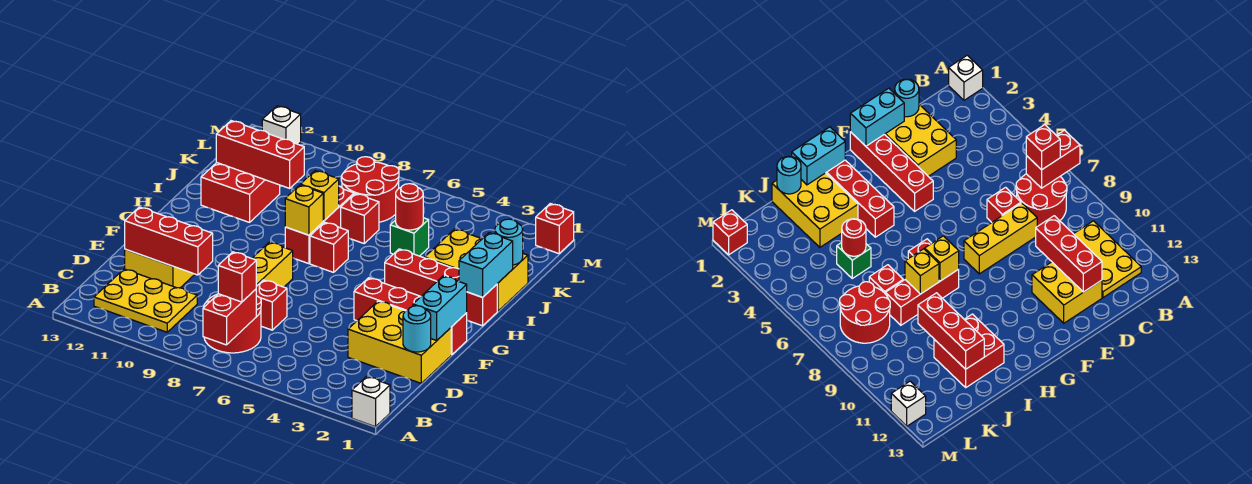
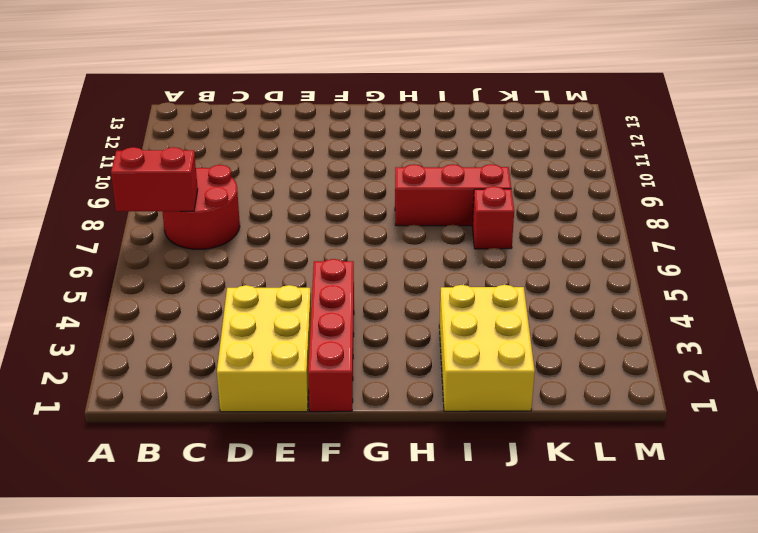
none -> white brick A1 level 1
none -> yellow plate B10:C12 level 1
none -> red brick D7 level 1

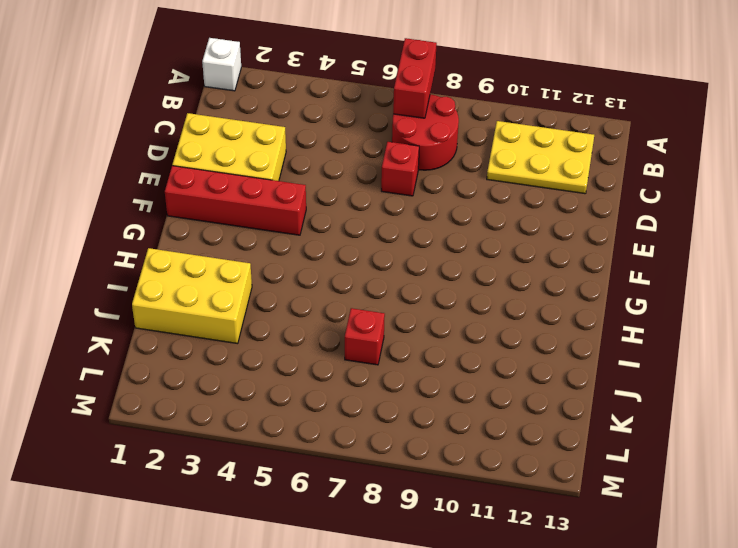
none -> yellow brick D8:F8 level 1
none -> yellow brick D11:E12 level 1
none -> red brick H1:H4 level 1

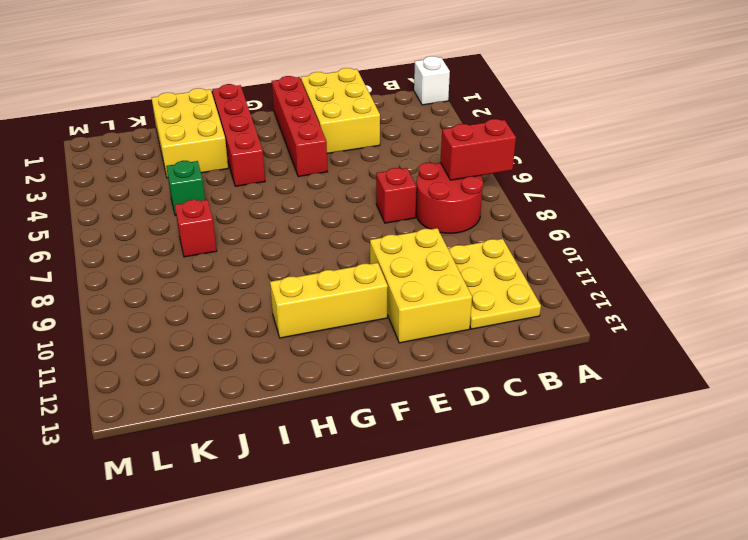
yellow brick D10:E12 level 1 -> yellow brick D11:E12 level 1
yellow brick F11:H11 level 1 -> yellow brick D8:F8 level 1
none -> red brick H7 level 1
none -> red brick H8:J8 level 1
none -> red brick I11:J12 level 1

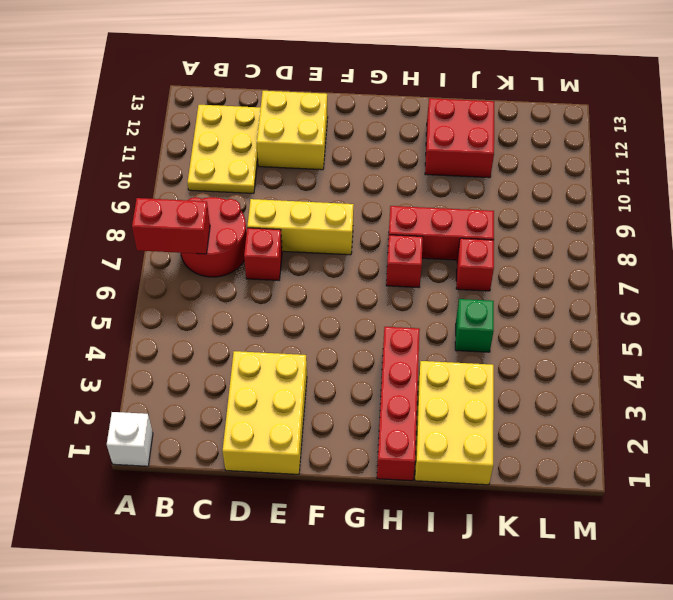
none -> red brick F1:F4 level 1
none -> red round brick K7:L8 level 1
none -> red brick M1 level 1

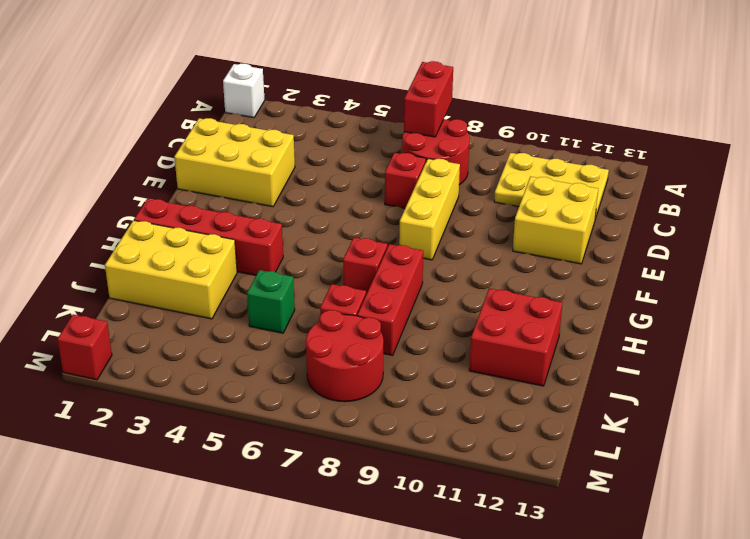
none -> red brick F1:F4 level 1
none -> white brick M12 level 1
none -> cyan round brick D1 level 2

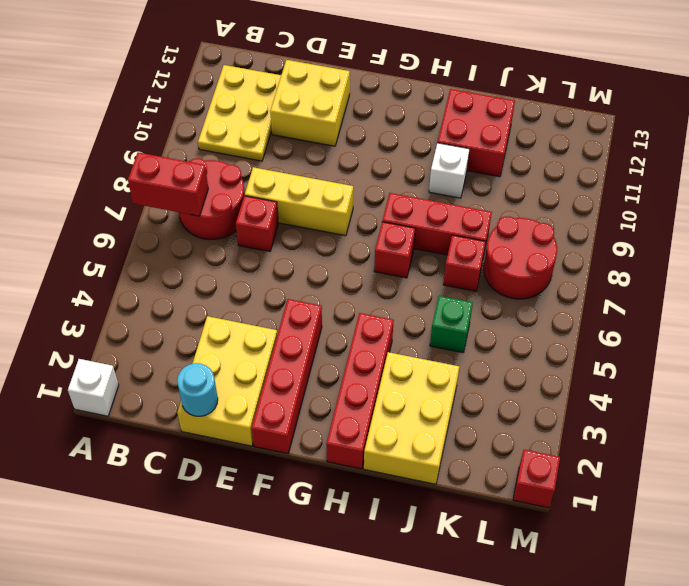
white brick I10 level 1 -> white brick M12 level 1
none -> red brick D10:D12 level 2
none -> cyan brick E1:F1 level 2
none -> cyan brick H1:I1 level 2

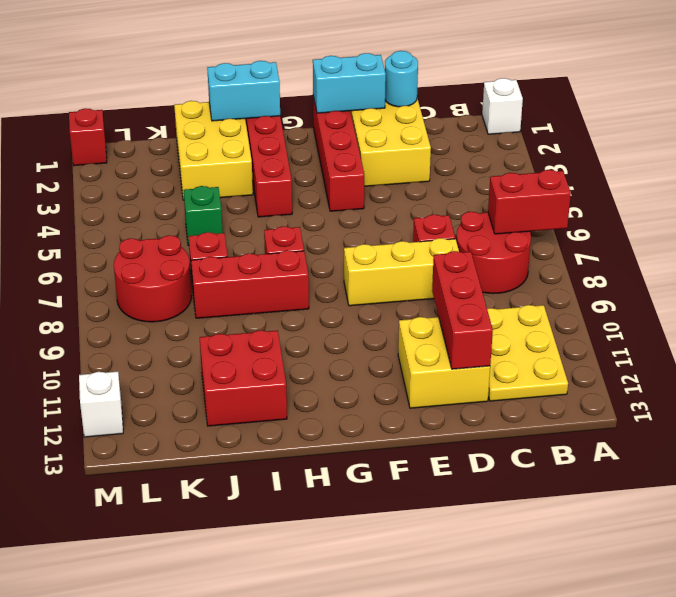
none -> yellow brick H8 level 2
none -> yellow brick I8 level 2
none -> cyan round brick J1 level 2

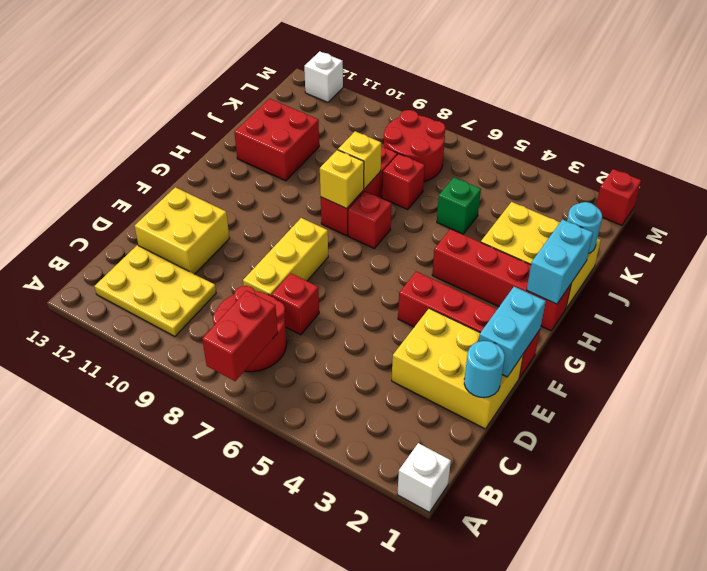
none -> red brick D10:D12 level 2
none -> red round brick J5 level 2
none -> red brick J10:J12 level 2

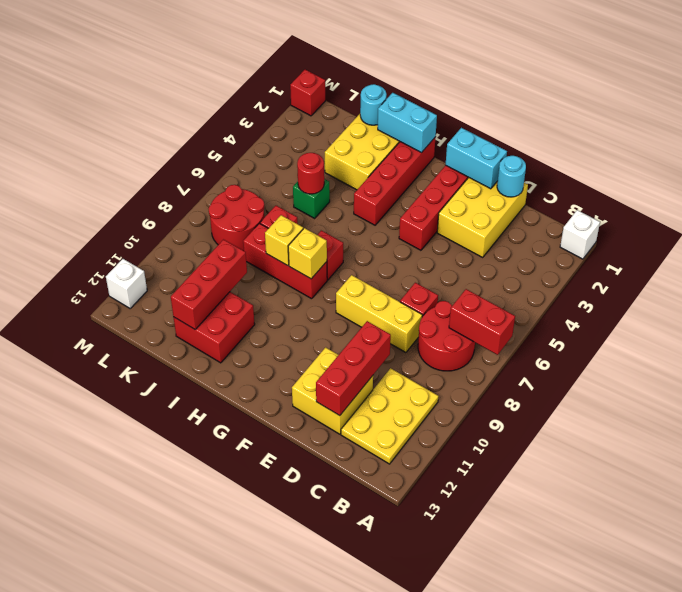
none -> red brick B7 level 3

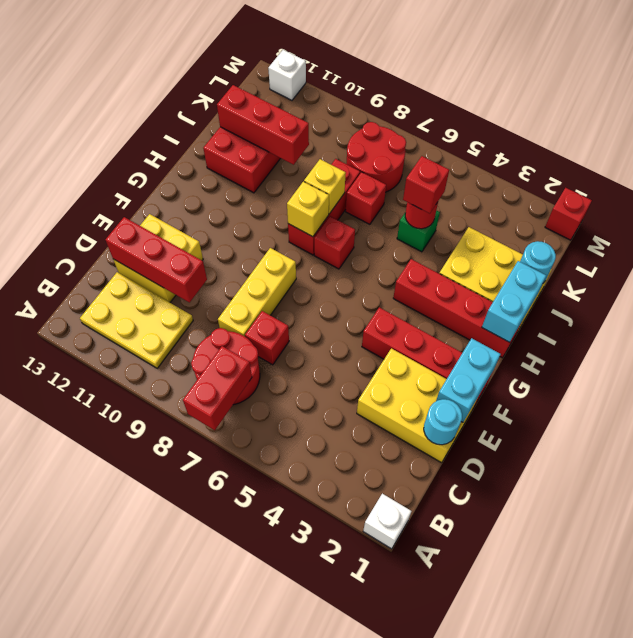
red brick J5 level 3 -> red brick B7 level 3

